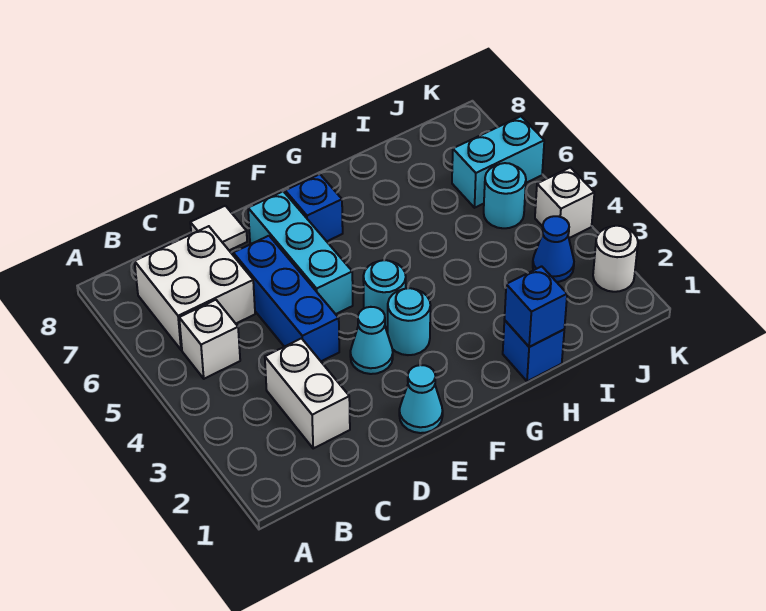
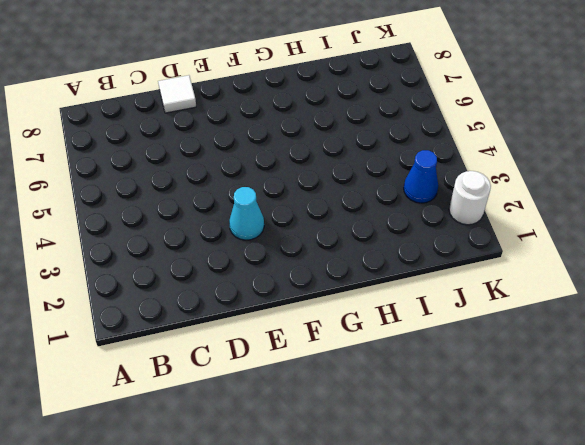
none -> white brick B5 level 1
none -> white brick B6:C7 level 1
none -> white brick C2:C3 level 1

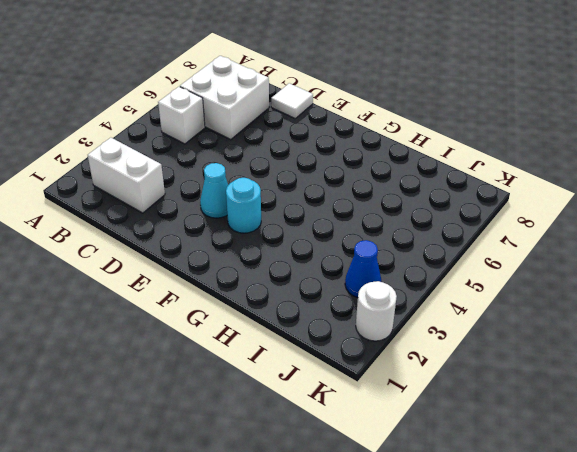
white brick B2:C2 level 1 -> white brick C2:C3 level 1
none -> blue brick D4:D6 level 1
none -> cyan cone E1 level 1
none -> cyan brick E5:E7 level 1

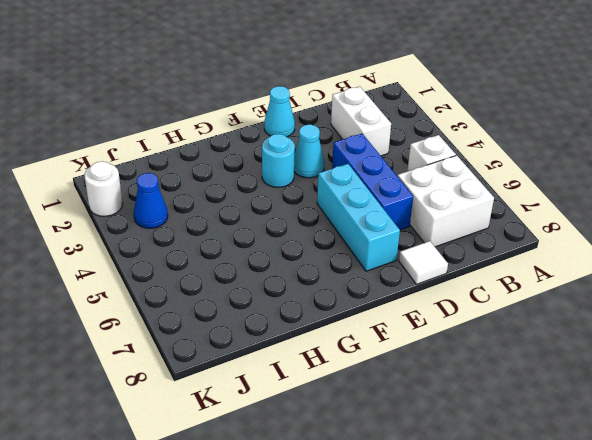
none -> cyan round brick F4 level 1
none -> blue brick F7 level 1
none -> blue brick H1 level 1

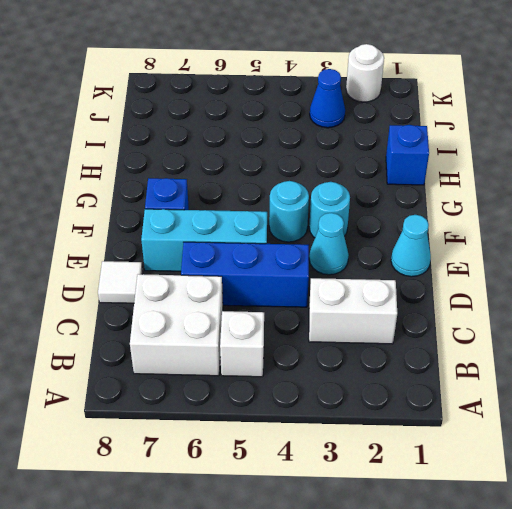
none -> cyan round brick J5 level 1
none -> cyan brick J6:K6 level 1
none -> white brick K4 level 1

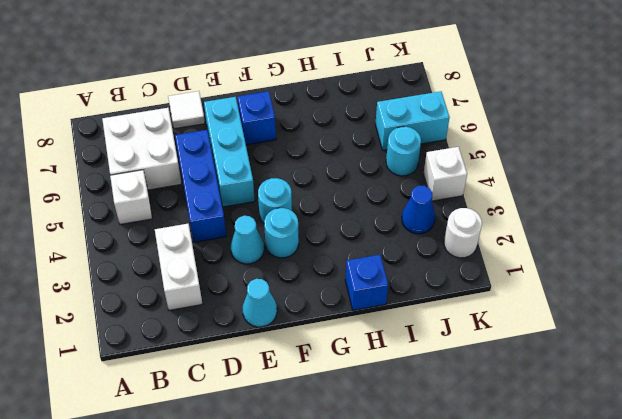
none -> blue brick H1 level 2

